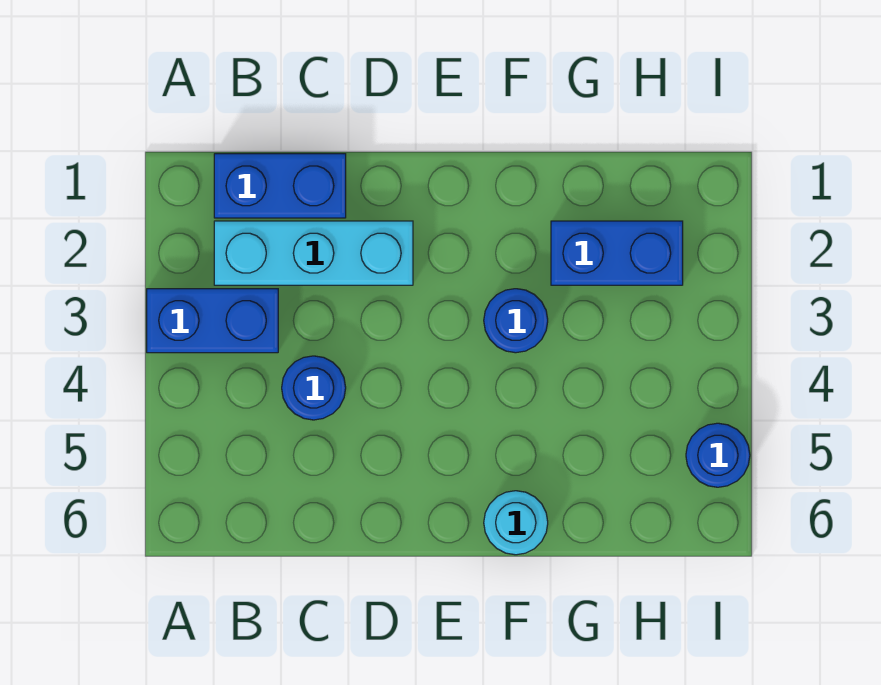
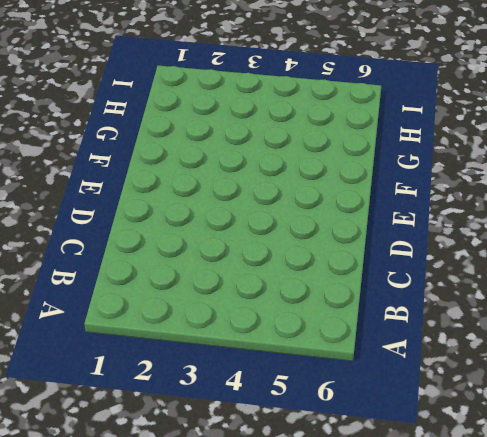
none -> blue brick A3:B3 level 1
none -> blue brick B1:C1 level 1

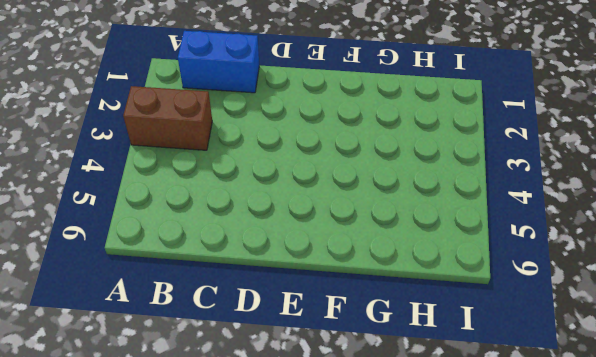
brown brick A3:B3 level 1 -> blue brick A3:B3 level 1
none -> cyan brick B2:D2 level 1
none -> blue round brick C4 level 1

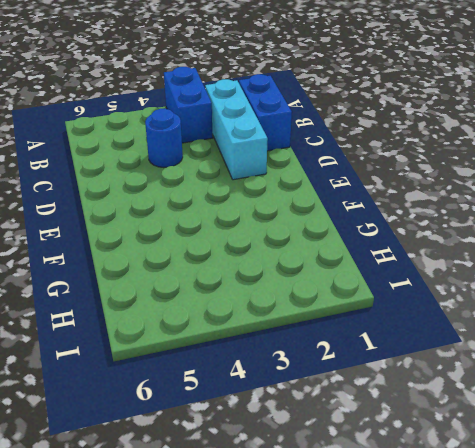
none -> blue round brick F3 level 1
none -> cyan round brick F6 level 1

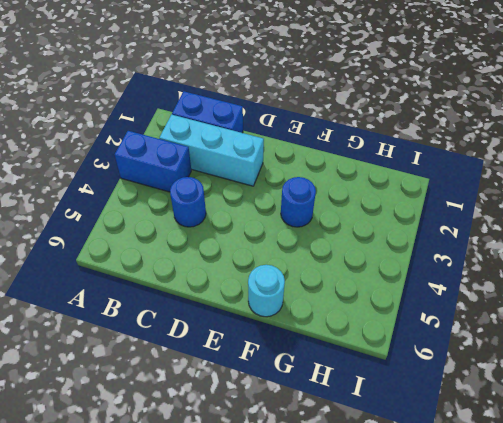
none -> blue brick G2:H2 level 1
none -> blue round brick I5 level 1

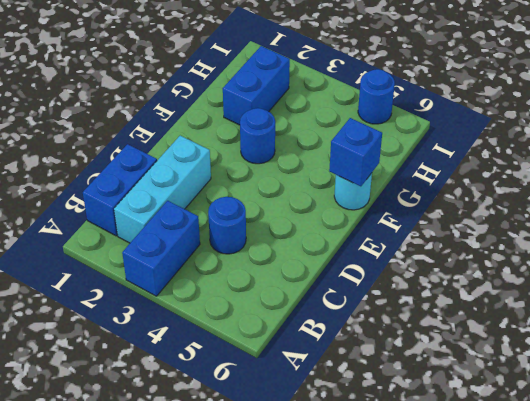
blue brick F6 level 2 -> none

